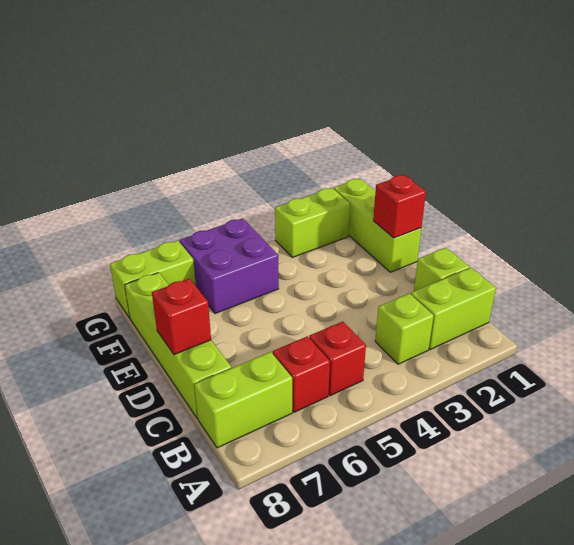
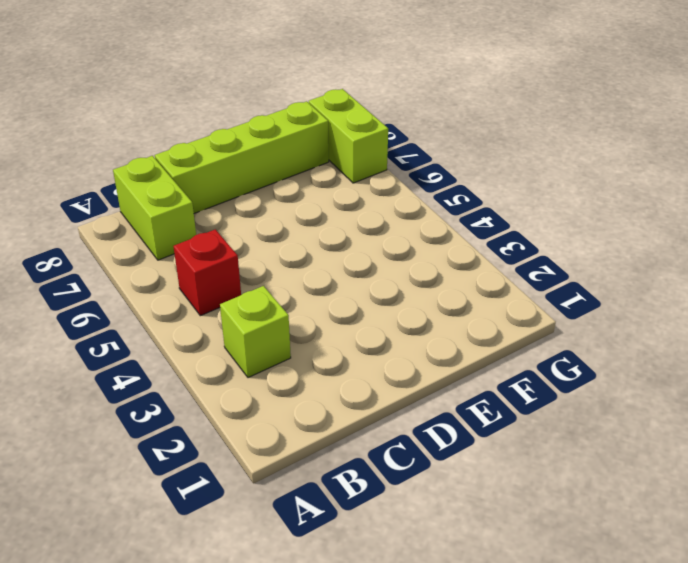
none -> lime brick B1:B2 level 1
none -> red brick B6 level 1
none -> lime brick C1 level 1

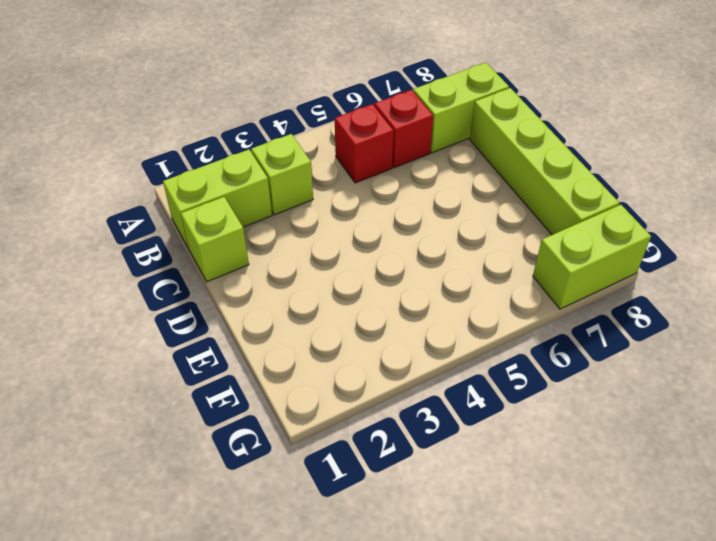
none -> lime brick E1:G1 level 1
none -> purple brick F5:G6 level 1
none -> lime brick G2:G3 level 1

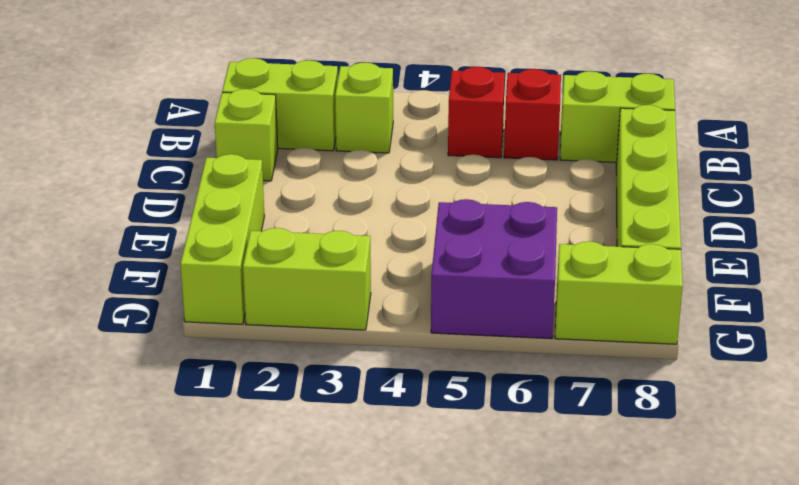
none -> red brick D8 level 2
none -> red brick E1 level 2

